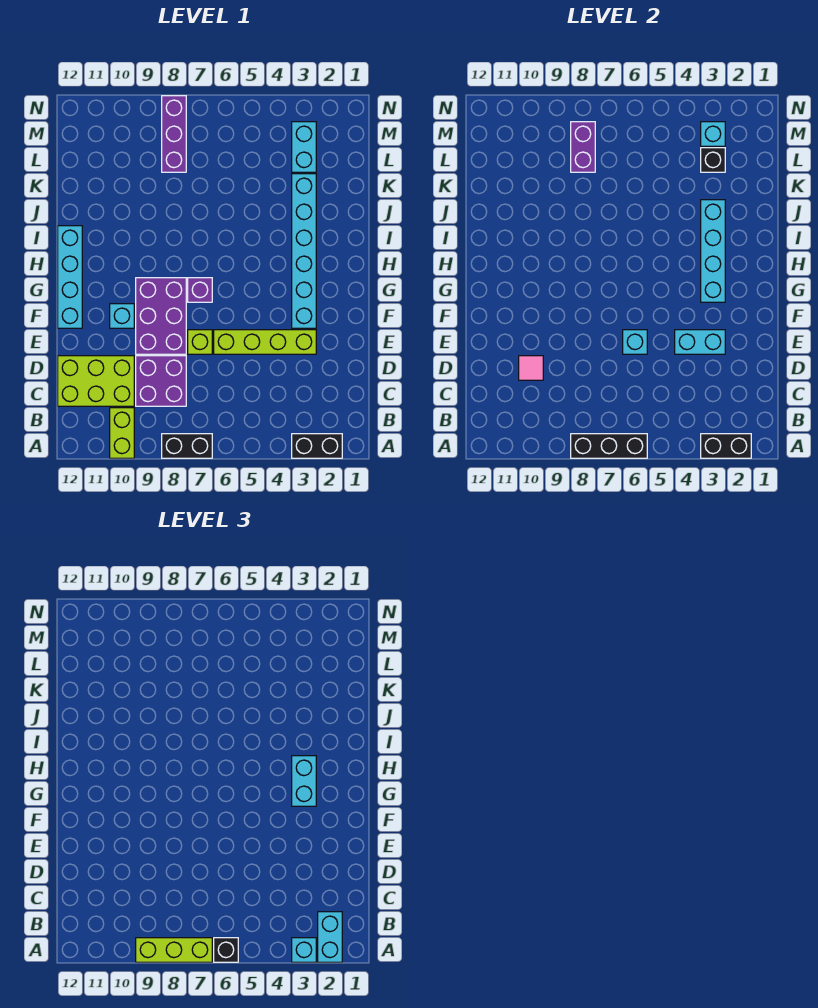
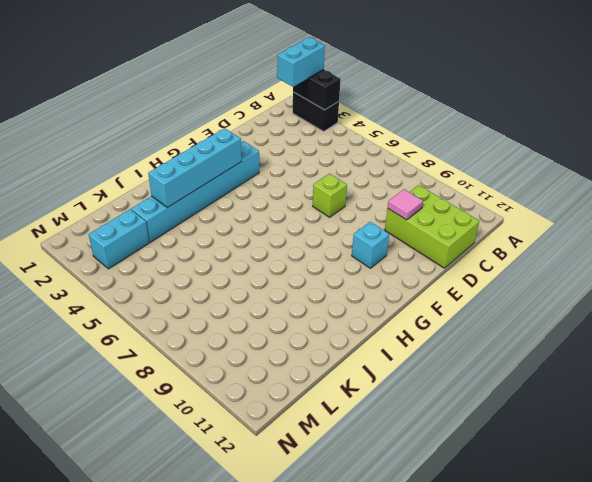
none -> black brick A7:A8 level 1
none -> lime brick A10:B10 level 1
none -> purple brick C8:D9 level 1

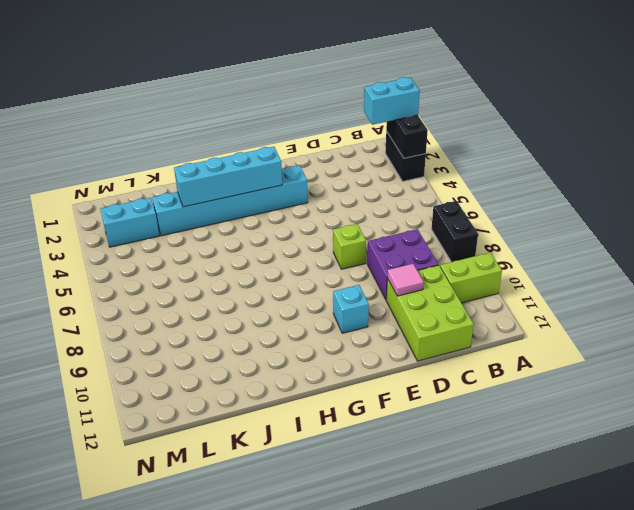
none -> lime brick E3:E6 level 1
none -> purple brick E8:G9 level 1
none -> cyan brick F12:I12 level 1

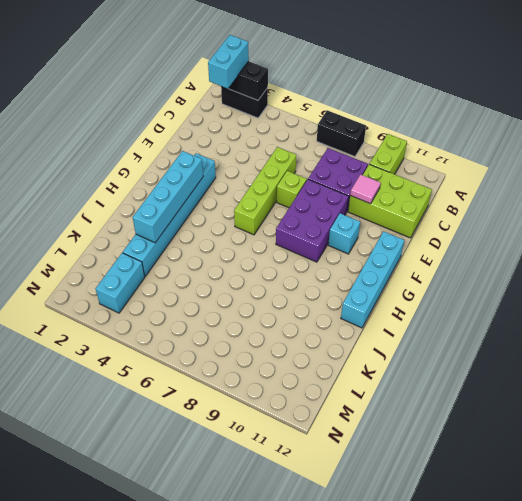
lime brick D6:G6 level 1 -> lime brick E3:E6 level 1
none -> purple brick G7 level 1
none -> purple brick L8:N8 level 1
none -> black brick A6:A8 level 2

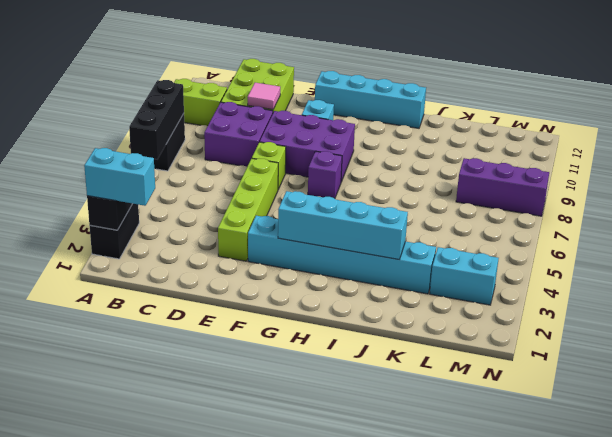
none -> cyan brick E3:E4 level 2
none -> cyan brick E6 level 2
none -> black brick L3 level 2

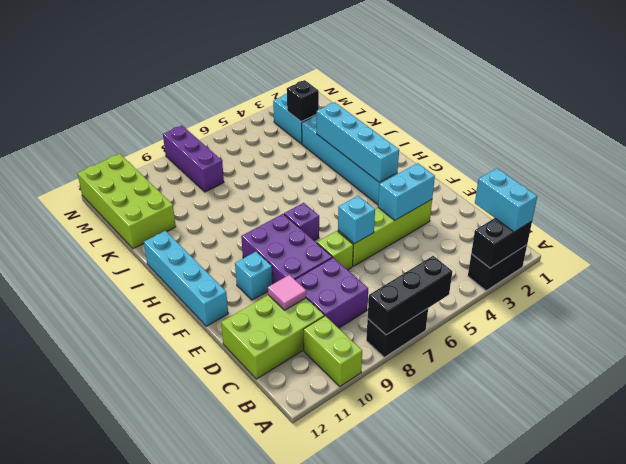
lime brick K11:N12 level 1 -> none
none -> purple brick L8:M8 level 2
none -> cyan brick M3 level 2
none -> cyan brick A3 level 3

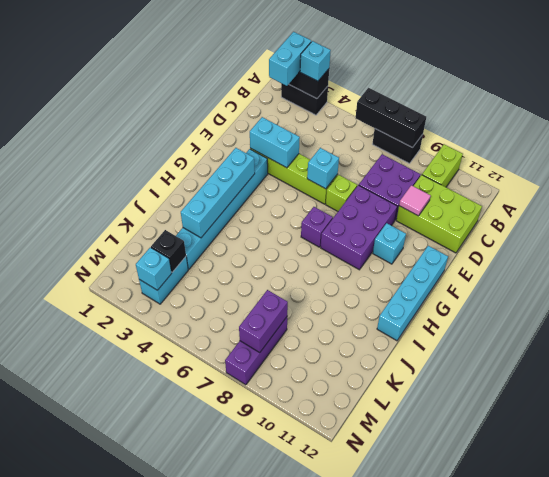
none -> black brick A6 level 3
none -> lime brick A7:A9 level 3
none -> cyan brick G3:H3 level 3

